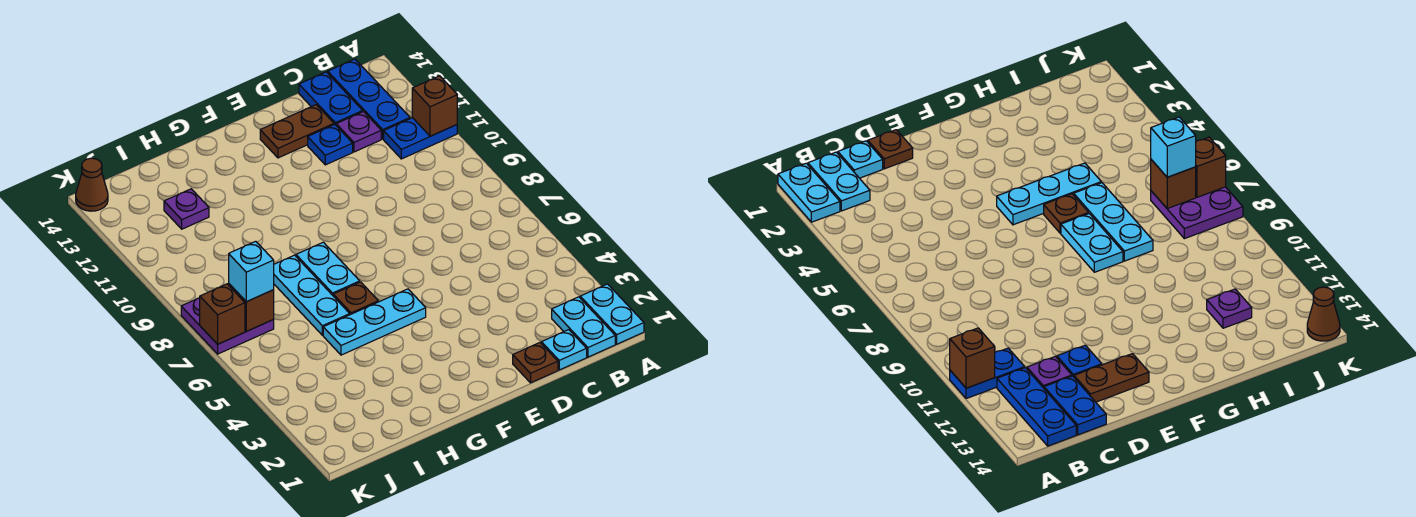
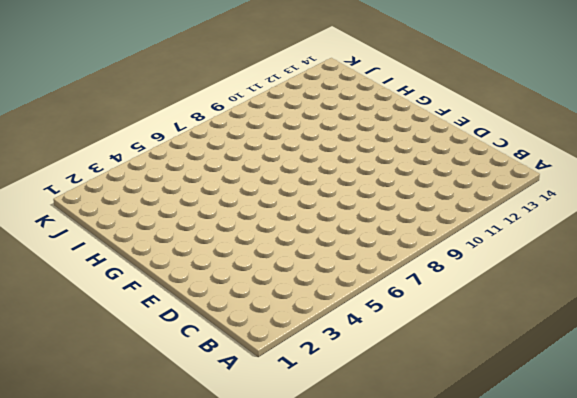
none -> cyan plate A1:A2 level 1
none -> blue plate A11:B11 level 1
none -> cyan plate B1:B2 level 1

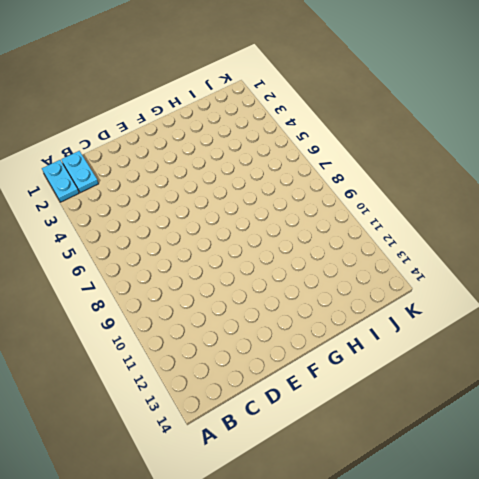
none -> blue plate A11:B11 level 1
none -> blue plate B12:B14 level 1
none -> cyan plate C1 level 1

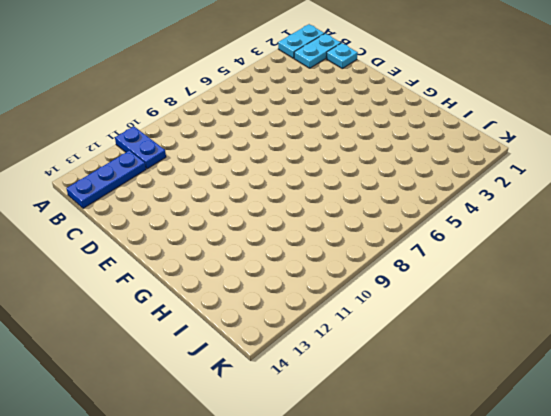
none -> purple plate C12 level 1
none -> blue plate C13:C14 level 1
none -> brown plate D1 level 1

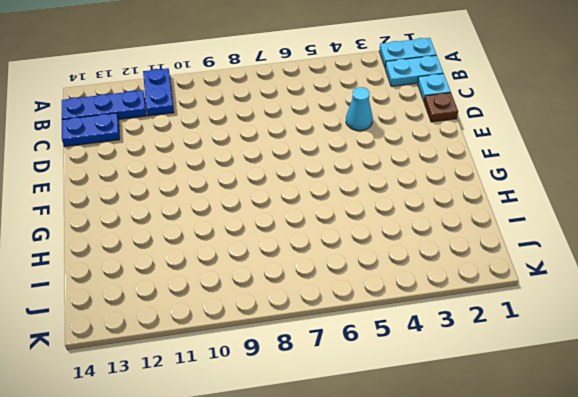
cyan cone D4 level 1 -> none
none -> purple plate C12 level 1
none -> blue plate D12 level 1
none -> brown plate D13:E13 level 1

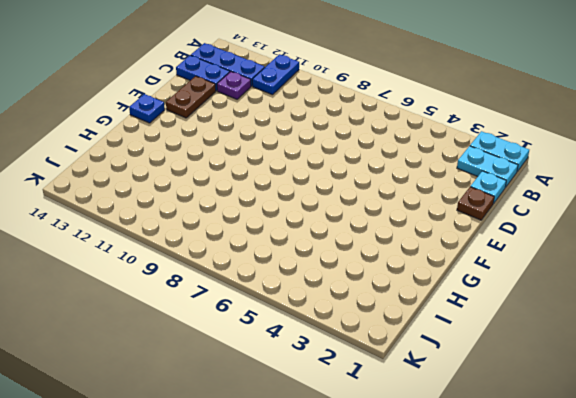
blue plate F14 level 1 -> blue plate D12 level 1
none -> cyan plate F5:H5 level 1
none -> brown plate G6 level 1
none -> cyan plate G7:G8 level 1

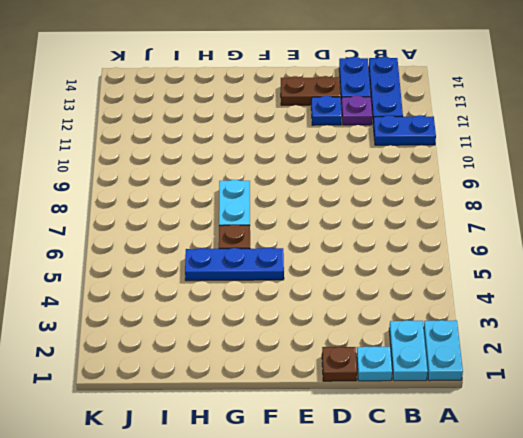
blue plate F5:H5 level 1 -> cyan plate F5:H5 level 1
none -> cyan plate H6:H8 level 1
none -> purple plate I12 level 1
none -> purple plate J7:K8 level 1

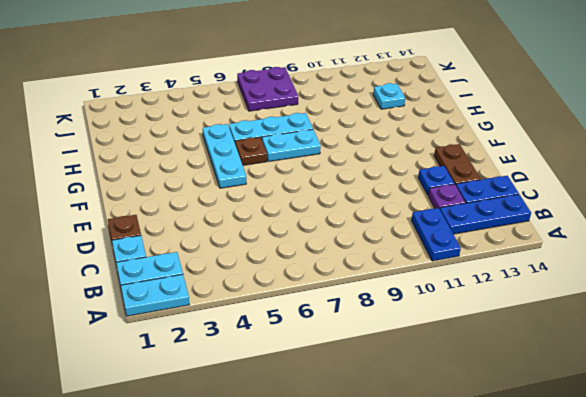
cyan plate I12 level 1 -> purple plate I12 level 1
none -> brown cone K14 level 1
none -> brown brick A11 level 2
none -> brown brick J7 level 2

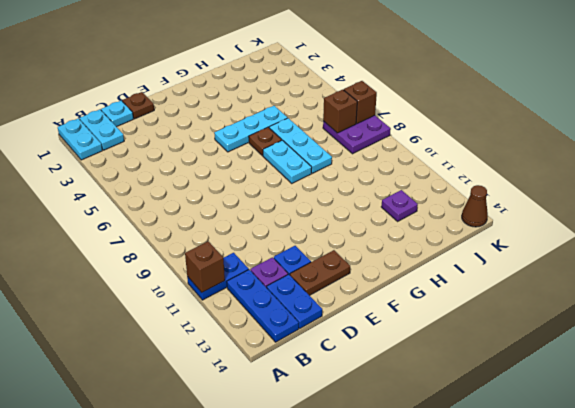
none -> cyan brick J7 level 3

